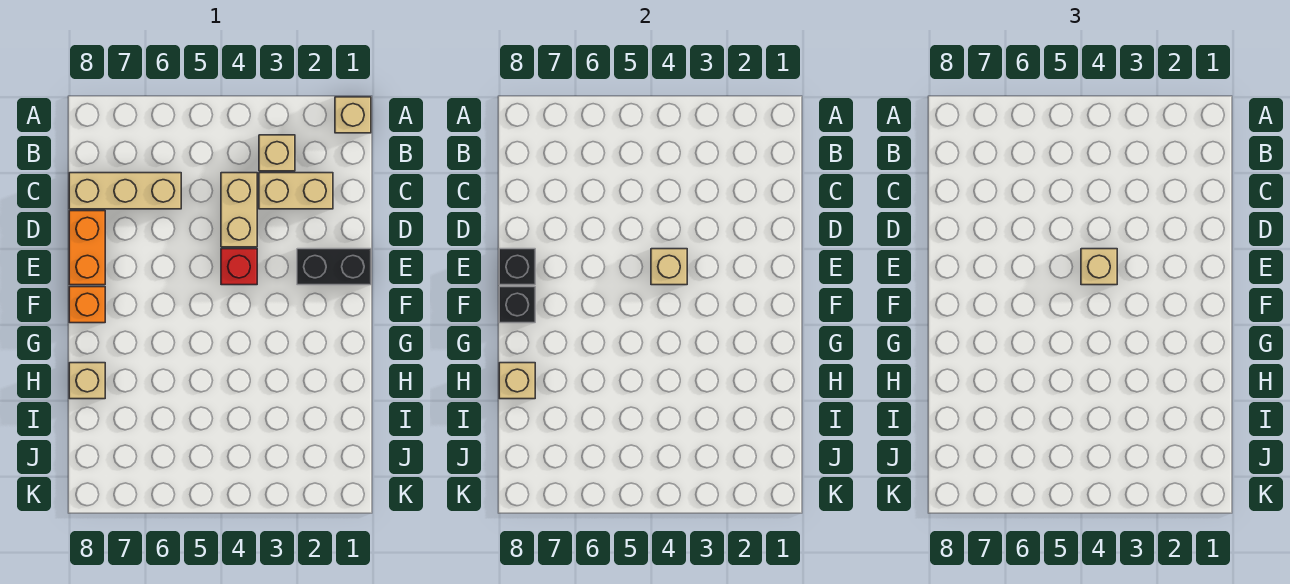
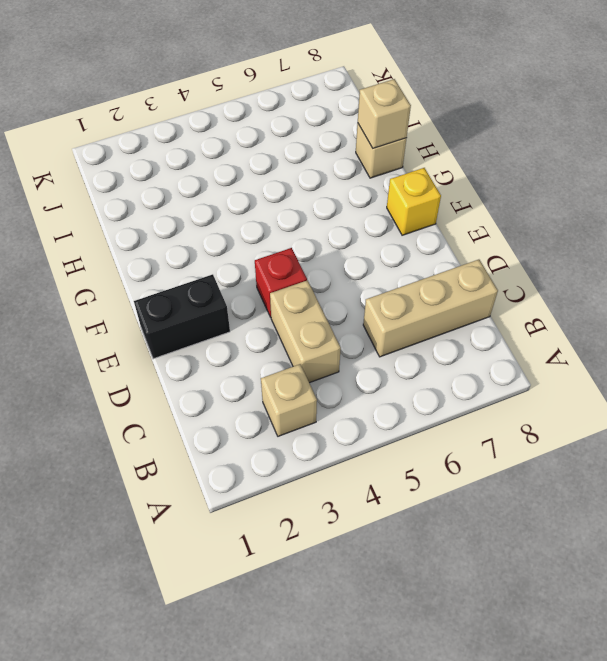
yellow brick F8 level 1 -> orange brick F8 level 1
none -> tan brick A1 level 1
none -> tan brick C2:C3 level 1
none -> orange brick D8:E8 level 1

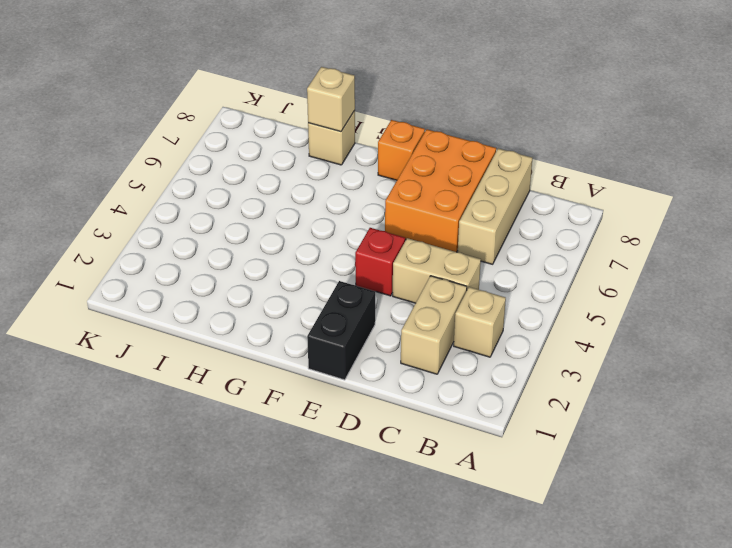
orange brick D6:E8 level 1 -> orange brick D8:E8 level 1
none -> tan brick A1 level 1
none -> tan brick E4 level 2
none -> black brick E8 level 2

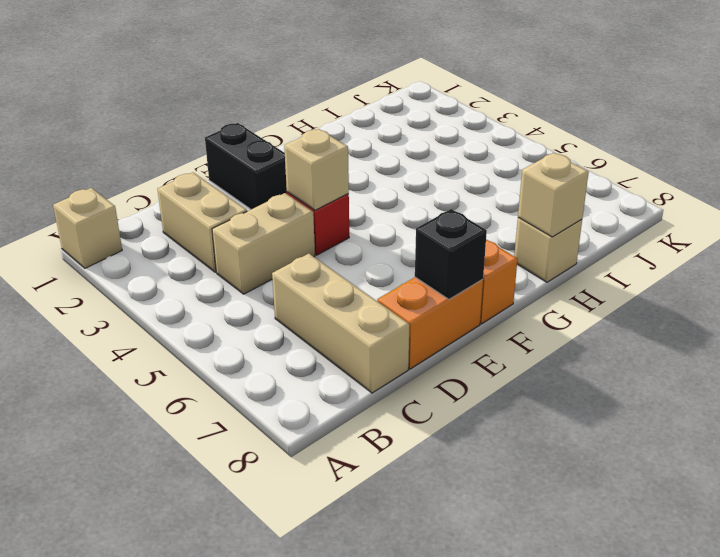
none -> tan brick B3 level 1
none -> black brick F8 level 2
none -> tan brick E4 level 3

